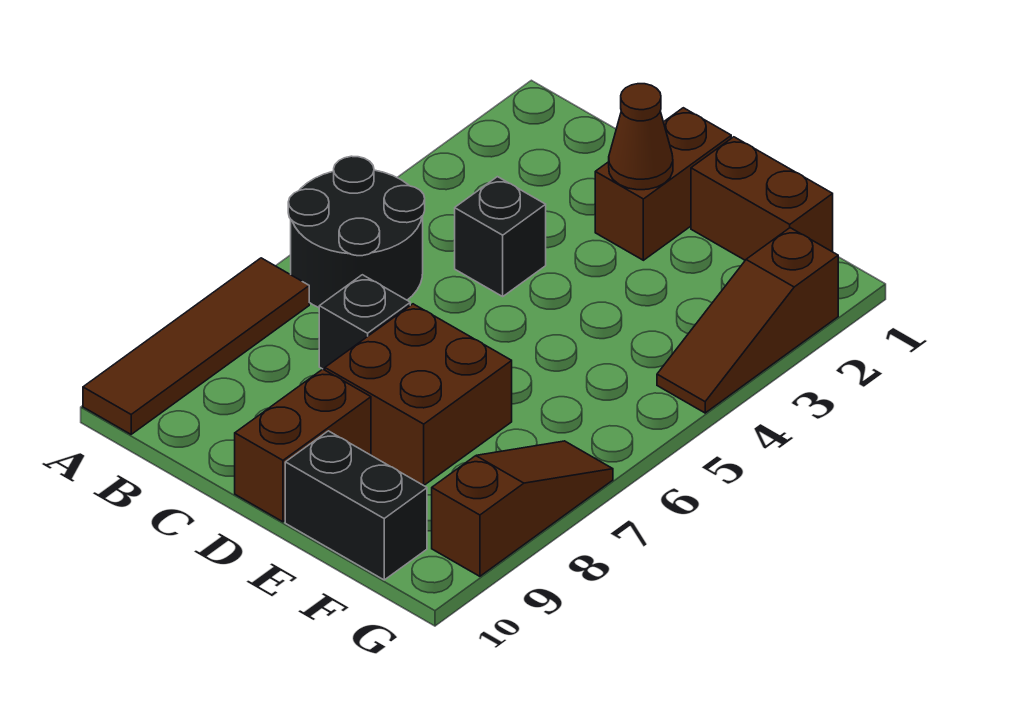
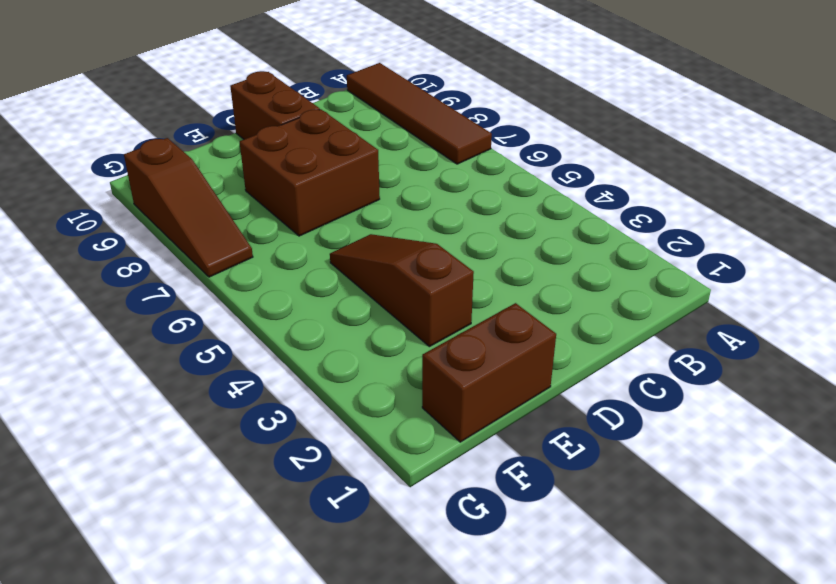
brown slope E3:E5 level 1 top 3 -> brown slope G2:G4 level 1 top 2
none -> black round brick A5:B6 level 1
none -> black brick C4 level 1
none -> black brick C7 level 1

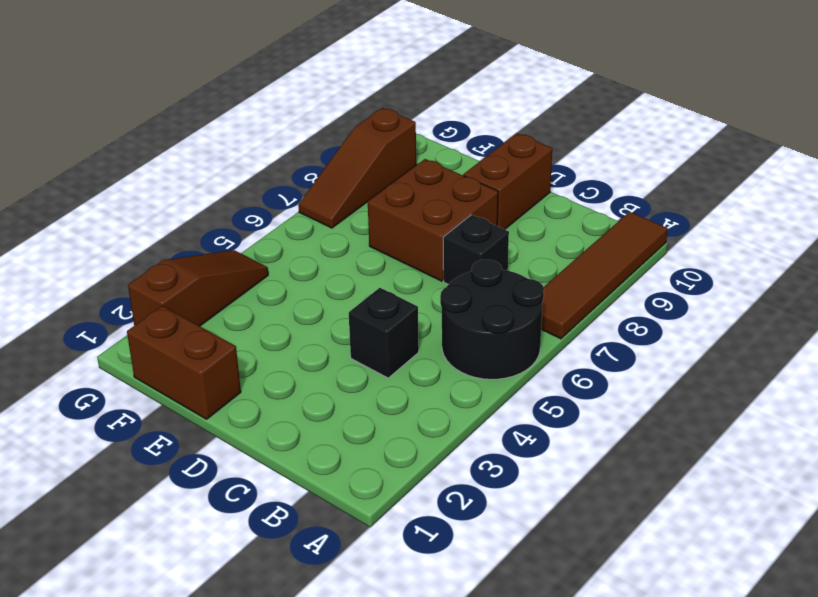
none -> brown brick D1:D2 level 1
none -> black brick E10:F10 level 1
none -> brown cone D2 level 2

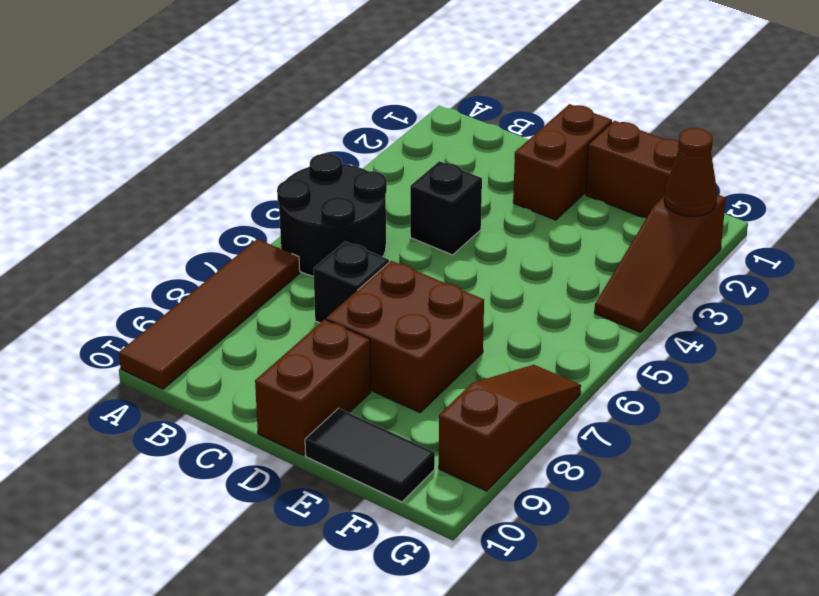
black tile E10:F10 level 1 -> black brick E10:F10 level 1
brown cone G2 level 2 -> brown cone D2 level 2

